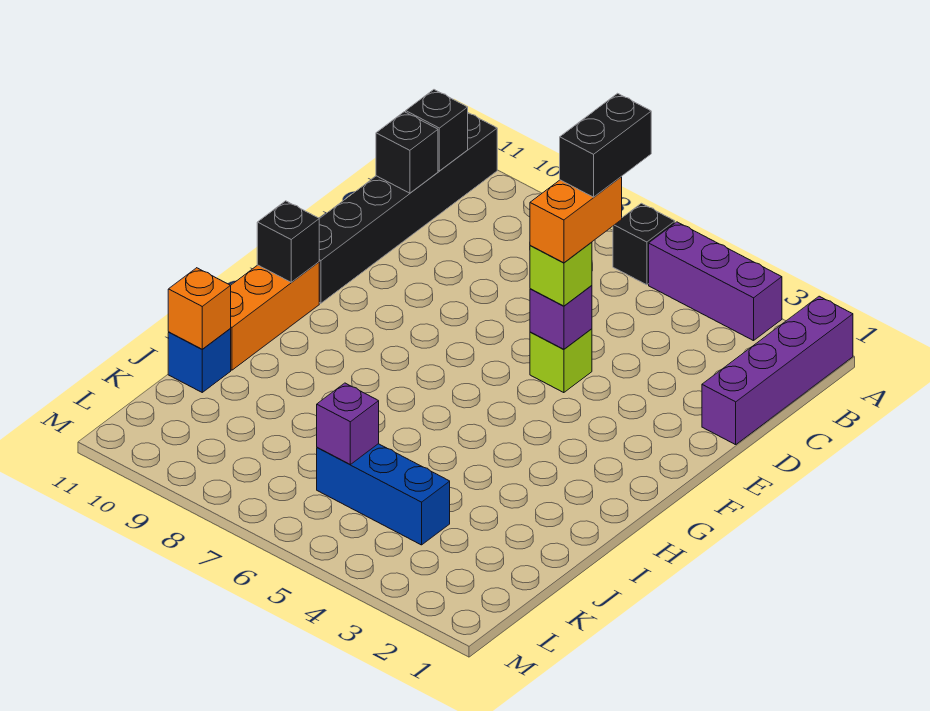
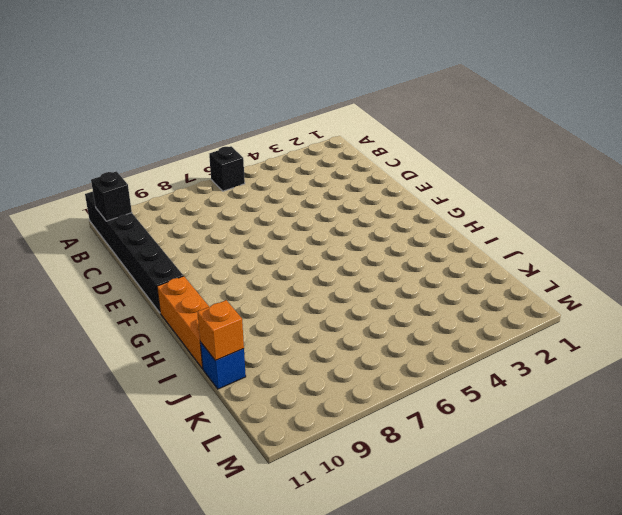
none -> purple brick A1:D1 level 1
none -> purple brick A3:A5 level 1
none -> lime brick E5 level 1

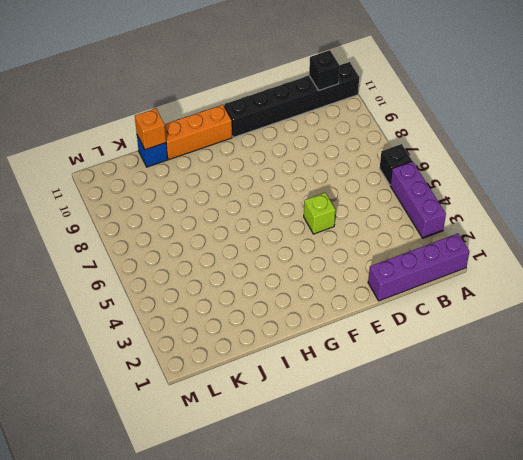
none -> blue brick K4:K6 level 1
none -> black brick C11 level 2
none -> purple brick E5 level 2

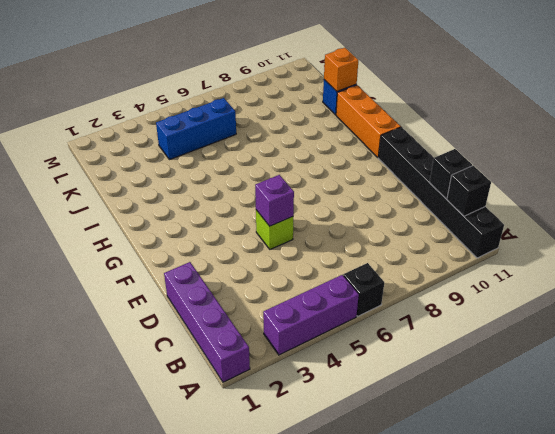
none -> black brick G11 level 2
none -> purple brick K6 level 2
none -> lime brick E5 level 3

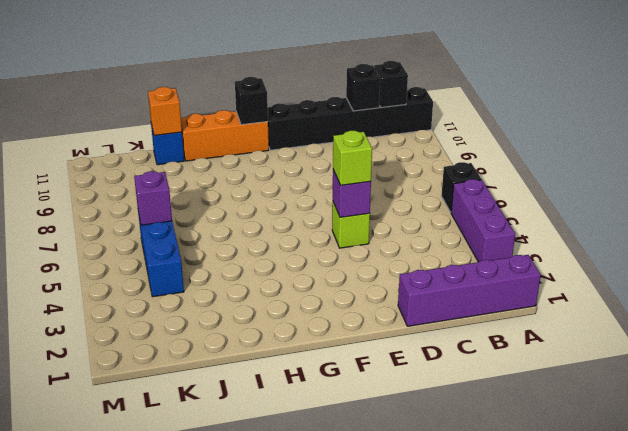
none -> orange brick D5:E5 level 4
none -> black brick C5:D5 level 5

